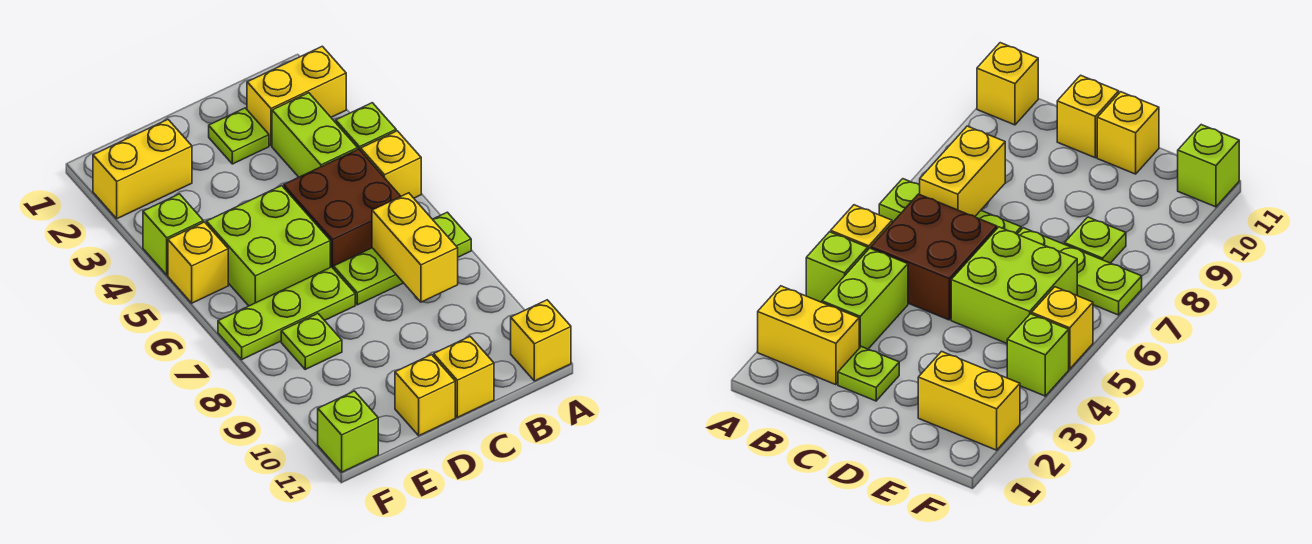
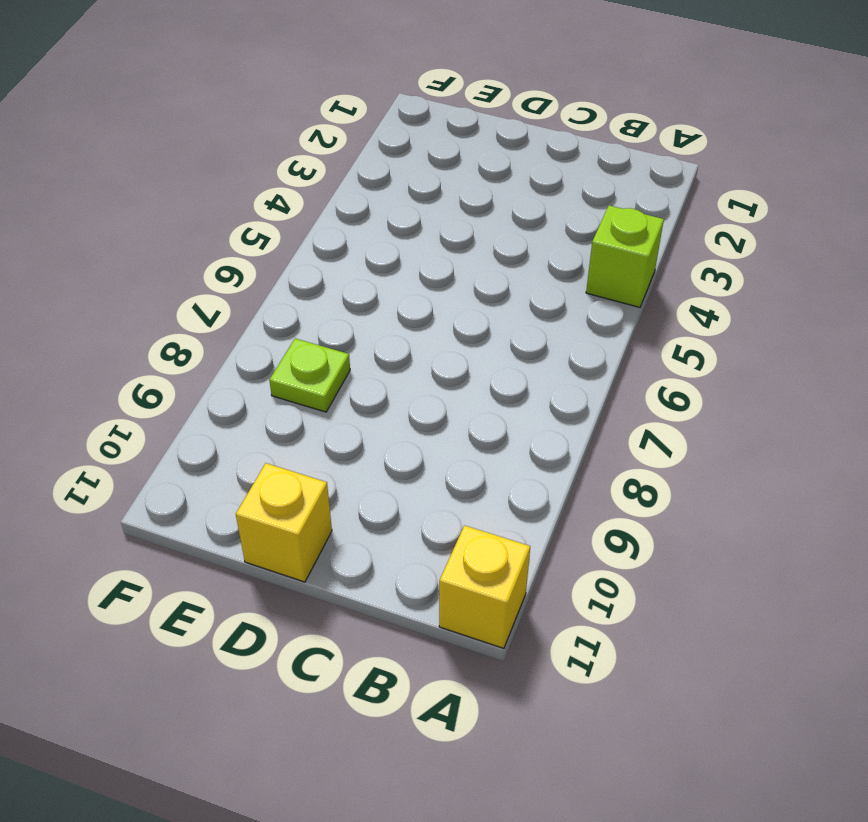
none -> yellow brick A2:B2 level 1
none -> yellow brick A5 level 1
none -> lime plate A7:C7 level 1

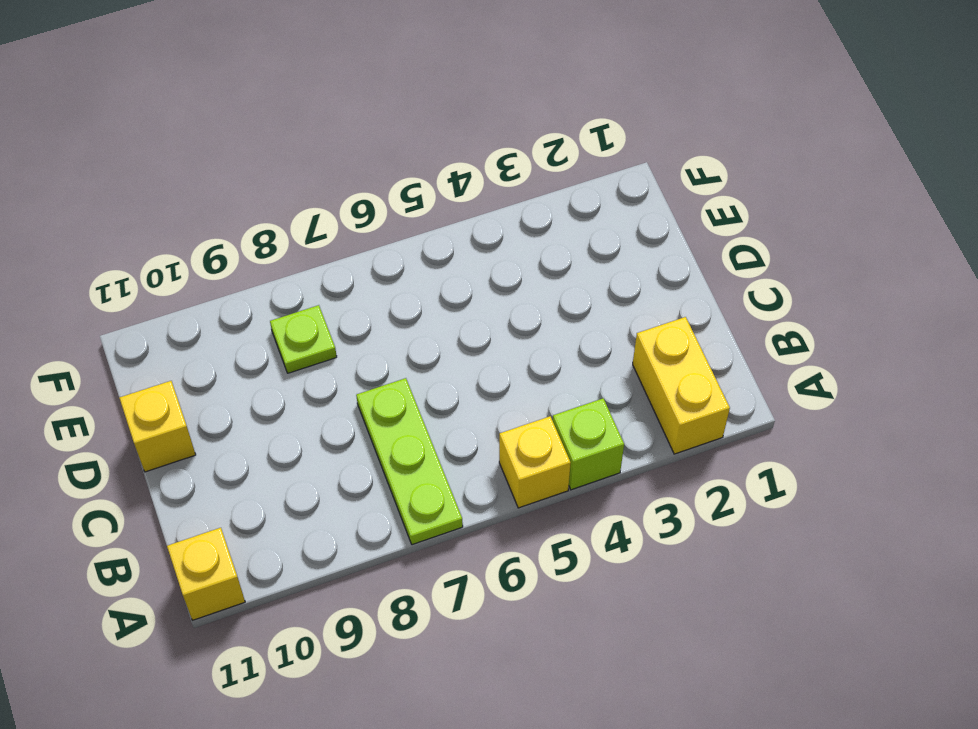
none -> lime brick B3:B4 level 1
none -> brown brick B5:C6 level 1
none -> lime plate C2 level 1

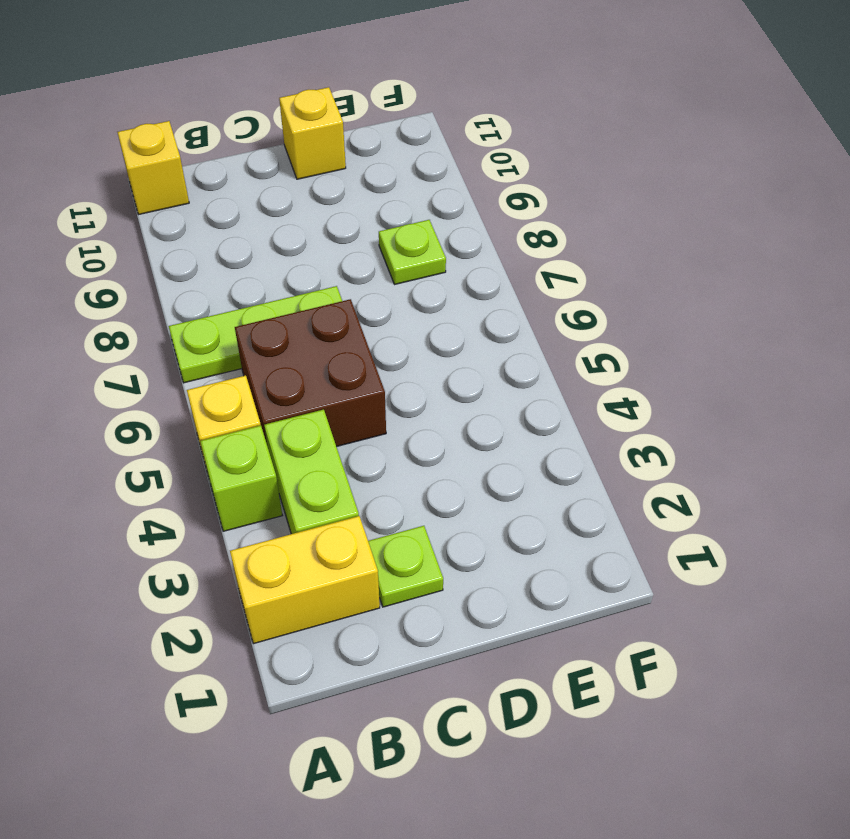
none -> yellow brick C11 level 1
none -> lime brick D5:E6 level 1
none -> lime plate D7:F7 level 1

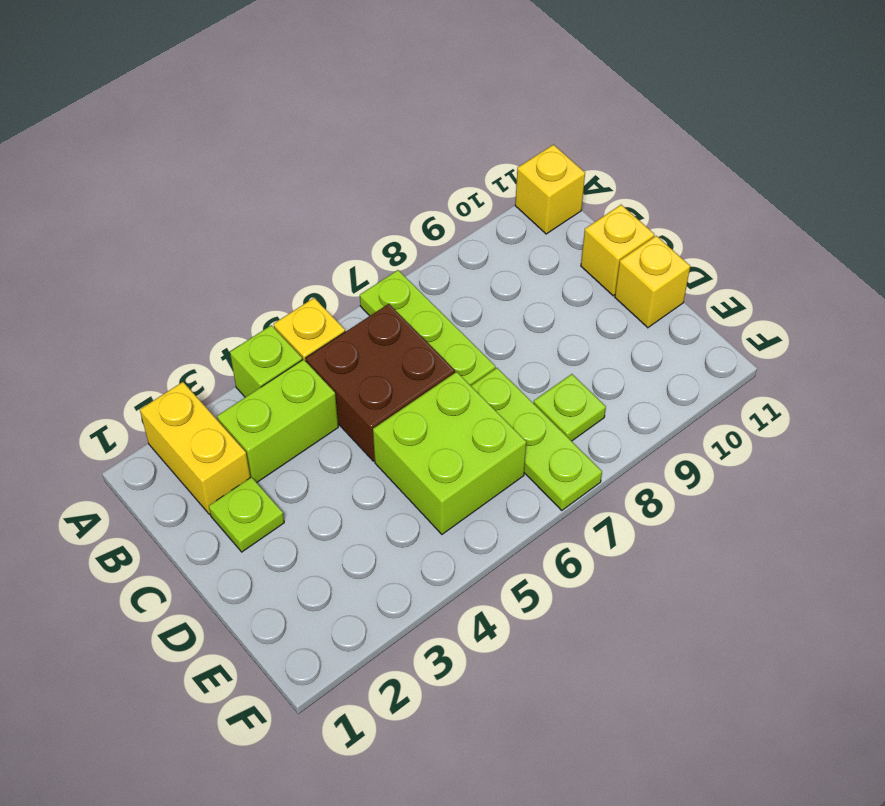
none -> yellow brick E2:F2 level 1
none -> lime brick F4 level 1
none -> yellow brick F5 level 1

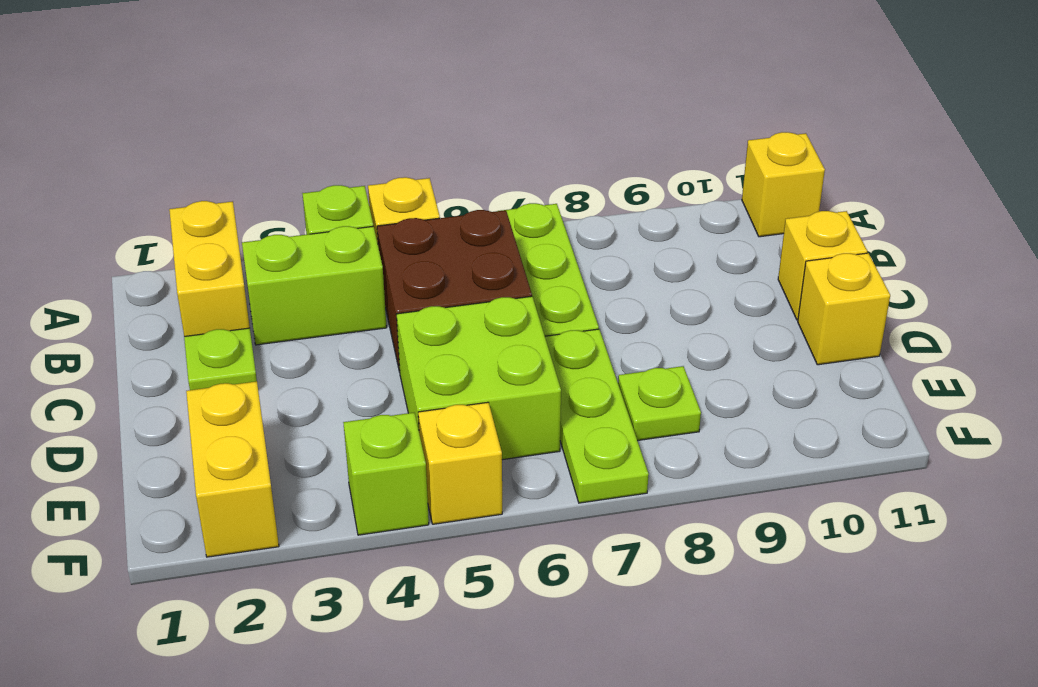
none -> lime brick F11 level 1
none -> yellow brick B7:B8 level 2

